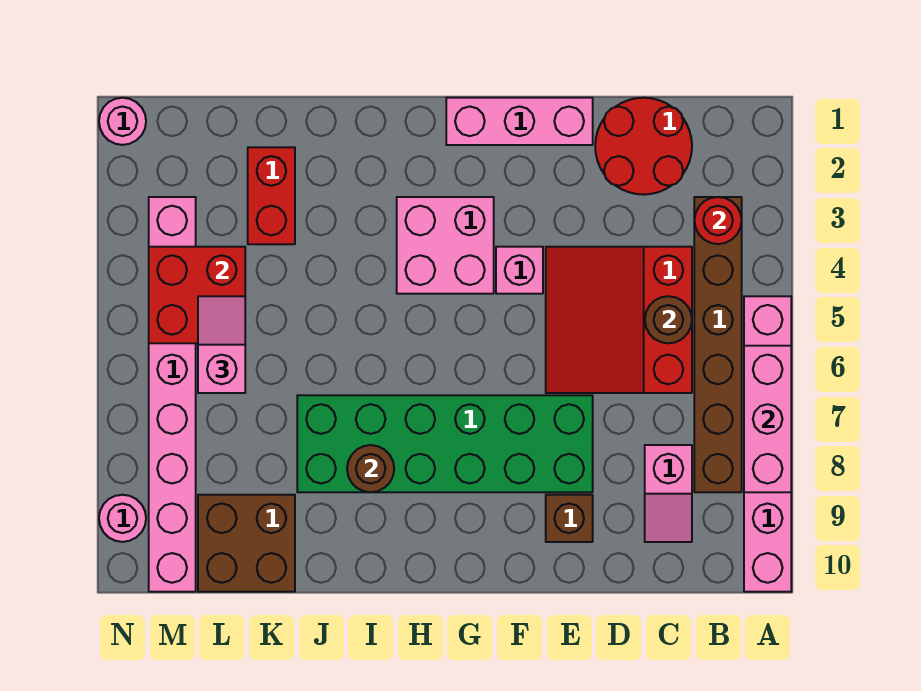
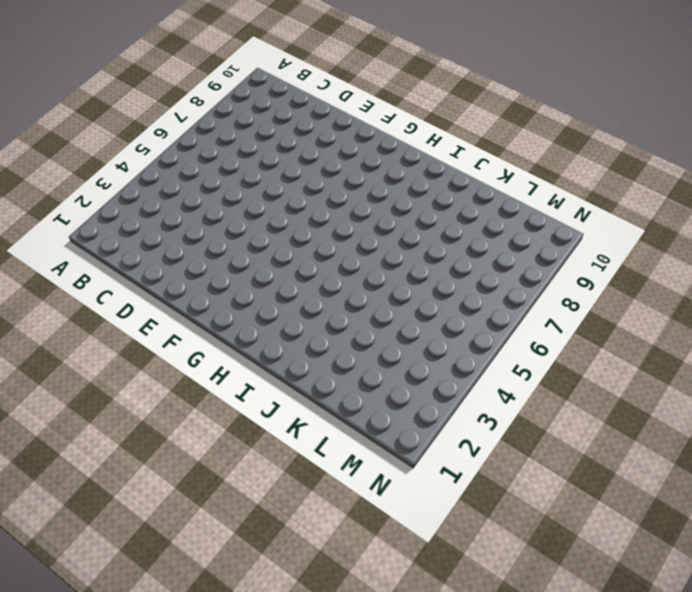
none -> pink brick A5:A10 level 1
none -> brown brick B3:B8 level 1
none -> red round brick C1:D2 level 1

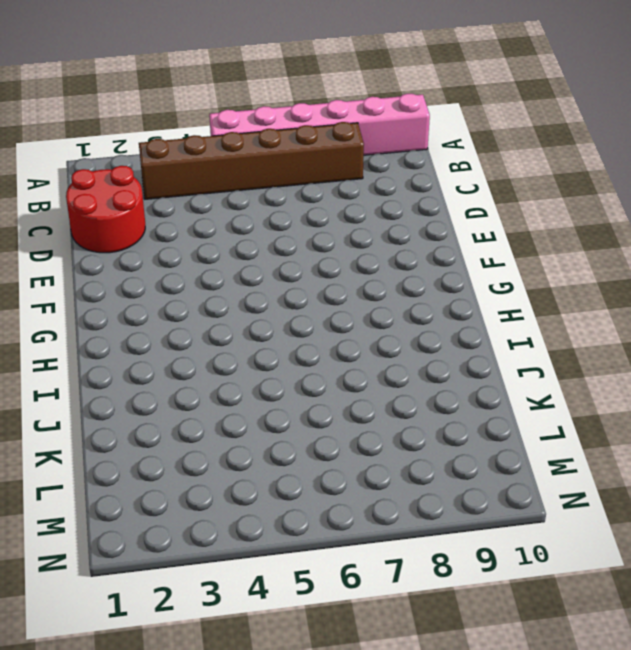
none -> red slope C4:E6 level 1 top C
none -> pink slope C8:C9 level 1 top 8
none -> pink brick E1:G1 level 1

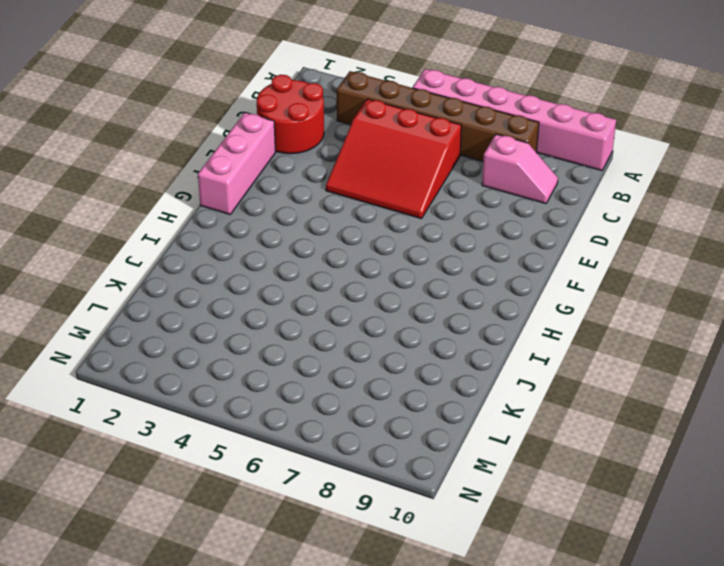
none -> green brick E7:J8 level 1
none -> brown brick E9 level 1
none -> pink brick F4 level 1

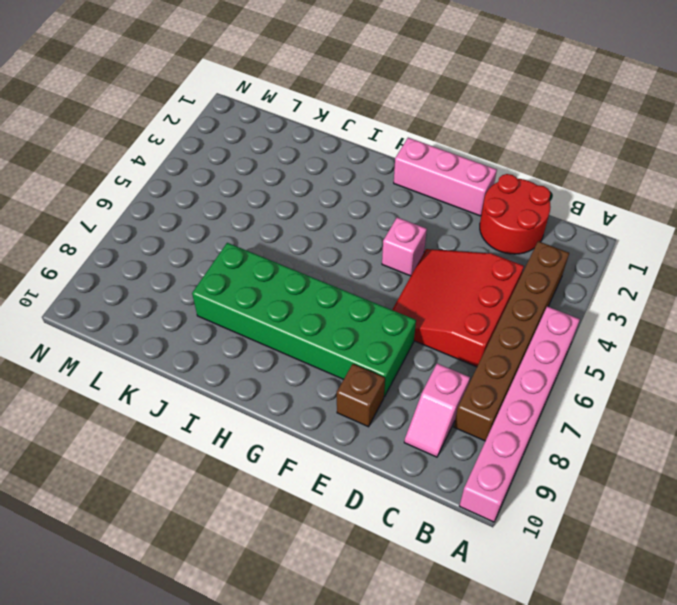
none -> pink brick G3:H4 level 1
none -> red brick K2:K3 level 1
none -> brown brick K9:L10 level 1

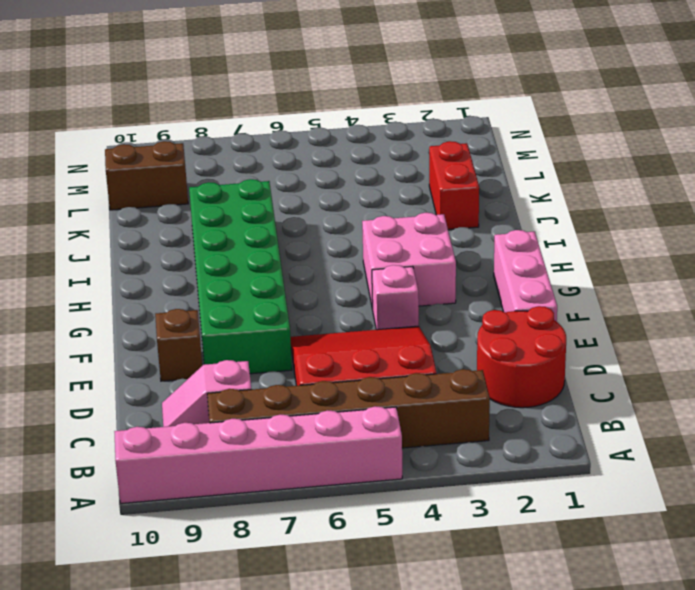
red brick J2:K2 level 1 -> red brick K2:K3 level 1
brown brick L9:L10 level 1 -> brown brick K9:L10 level 1
none -> pink brick M3:M10 level 1
none -> pink round brick N1 level 1
none -> pink round brick N9 level 1

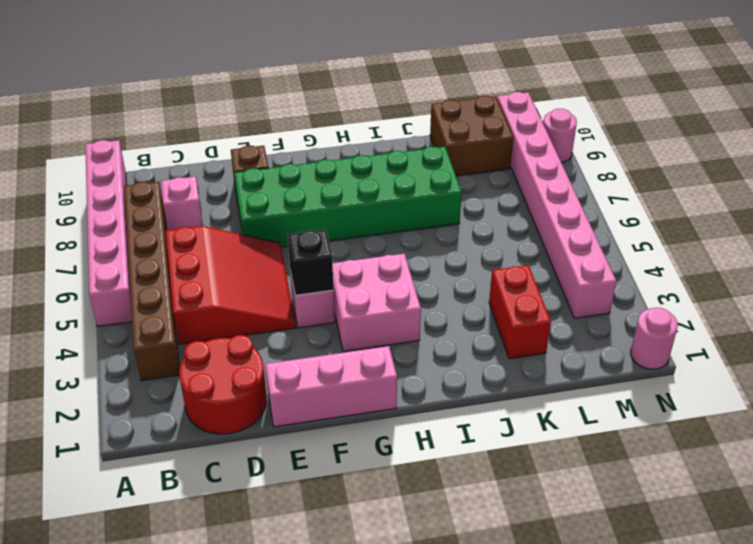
black brick F4 level 2 -> none
none -> pink brick A6:A8 level 2
none -> red round brick B3 level 2
none -> brown round brick C5 level 2

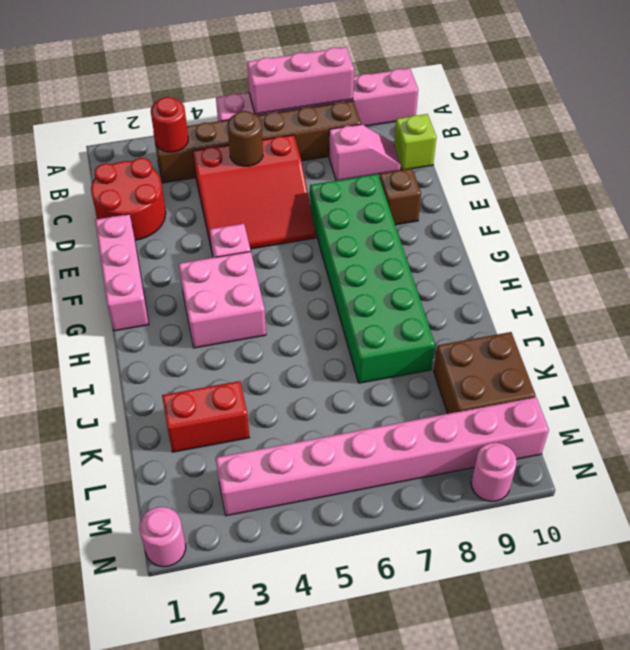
lime brick C10 level 1 -> none
none -> brown round brick I8 level 2
none -> red brick L4:M5 level 2
none -> pink slope L5:L6 level 3 top 6

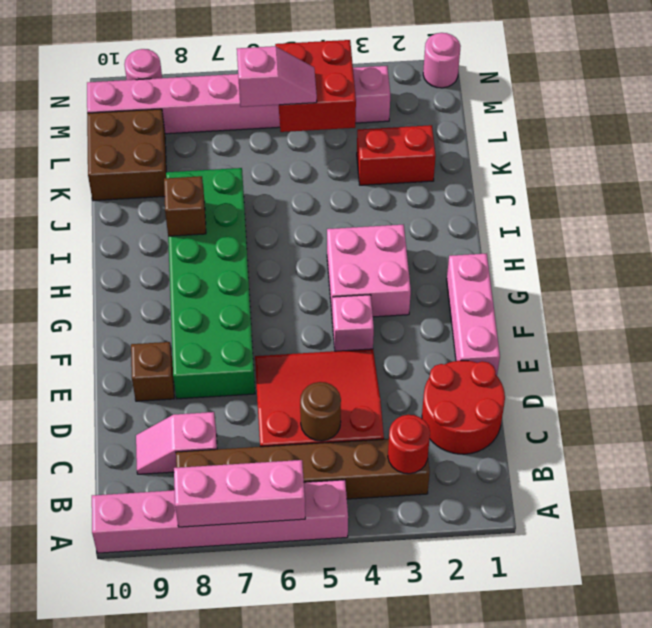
brown brick I8 level 2 -> brown round brick I8 level 2

